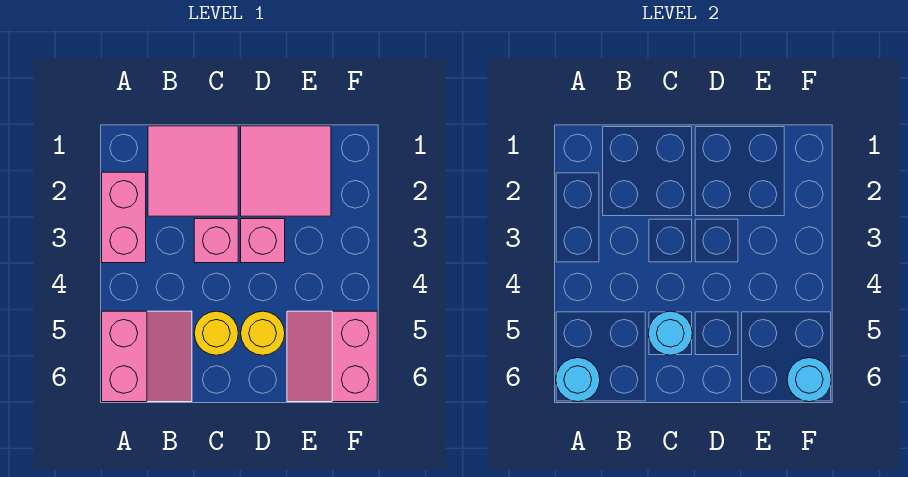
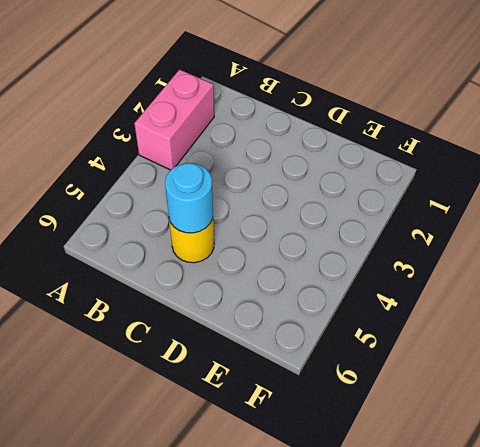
none -> pink slope A5:B6 level 1 top A
none -> pink tile B1:C2 level 1
none -> pink brick C3 level 1

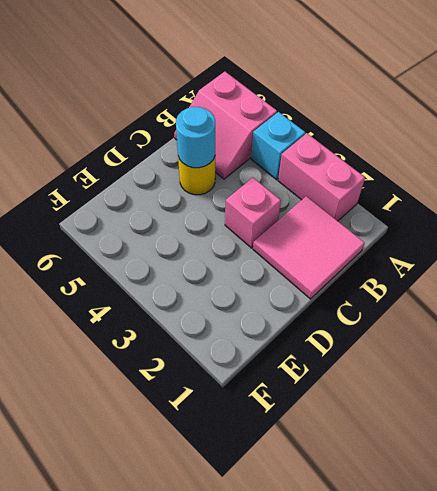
cyan brick A4 level 1 -> none
none -> pink tile D1:E2 level 1
none -> pink brick D3 level 1
none -> yellow round brick D5 level 1

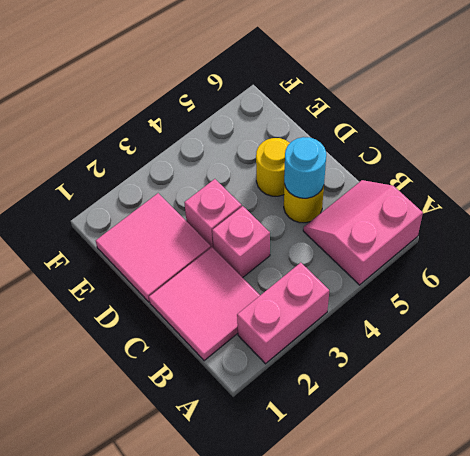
none -> pink slope E5:F6 level 1 top F
none -> cyan round brick A6 level 2
none -> cyan round brick F6 level 2

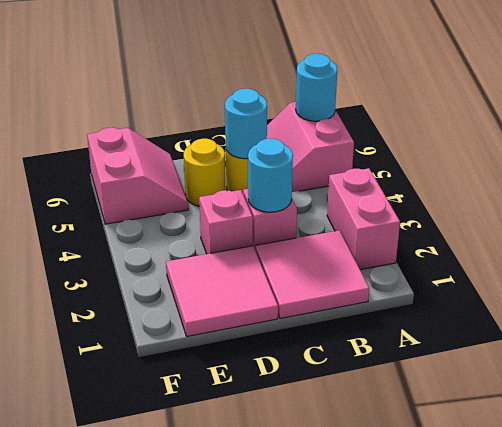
cyan round brick C3 level 2 -> cyan round brick F6 level 2

